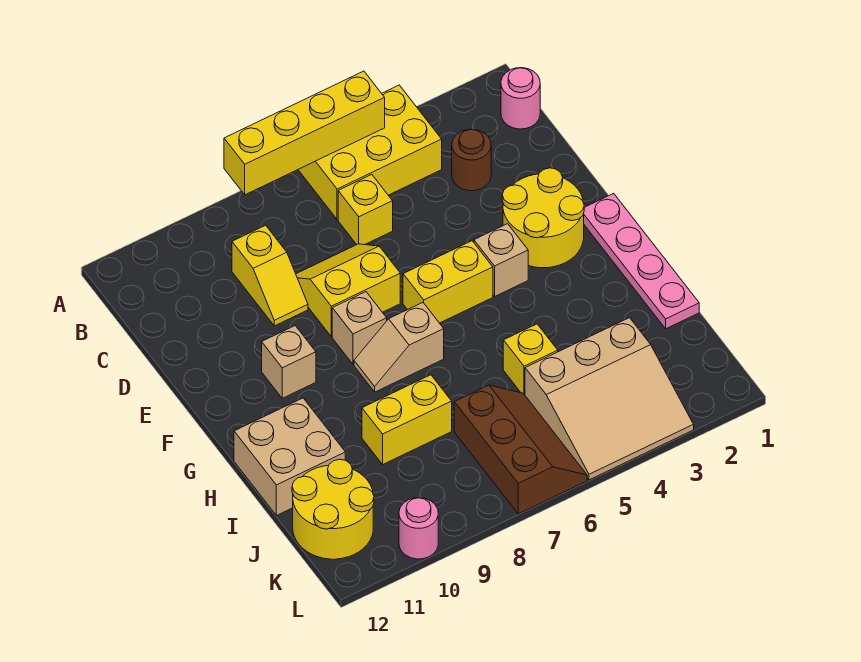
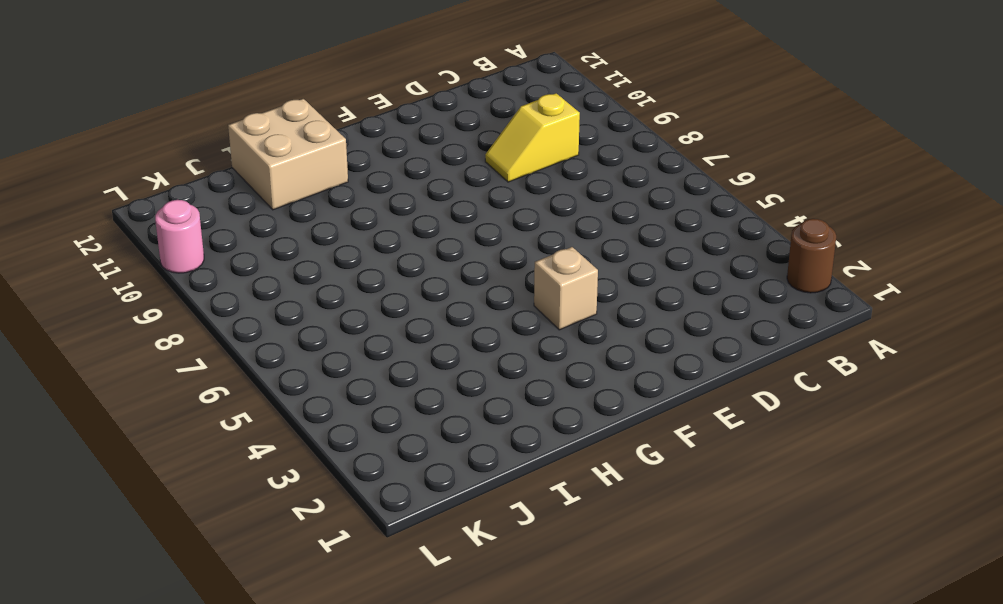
brown round brick A2 level 1 -> brown round brick C3 level 1
none -> yellow brick A4:B6 level 1
none -> pink round brick B1 level 1
none -> yellow brick C6 level 1

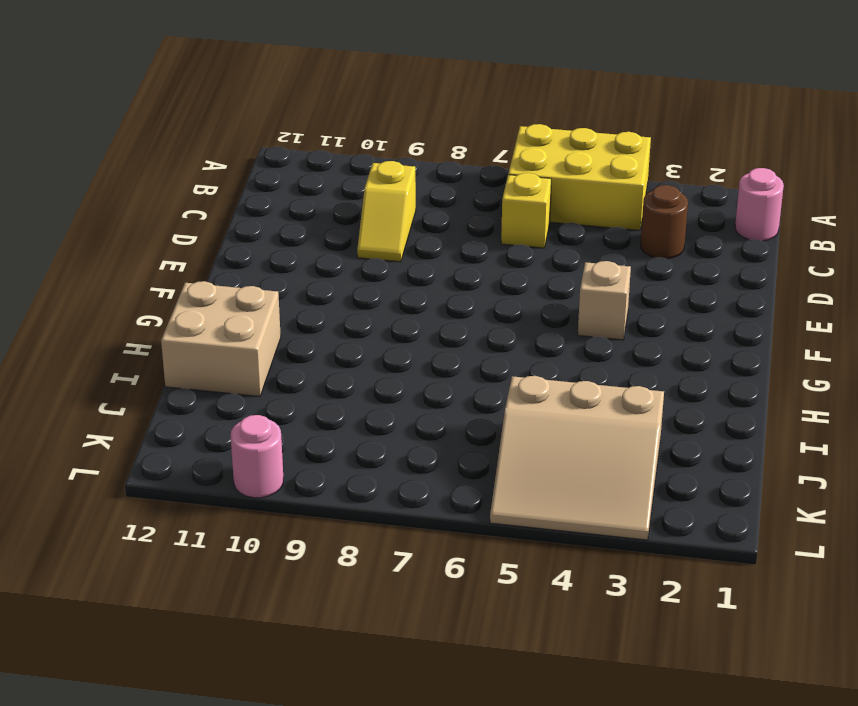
none -> yellow slope D7:E8 level 1 top E
none -> yellow round brick E2:F3 level 1
none -> pink plate F1:I1 level 1

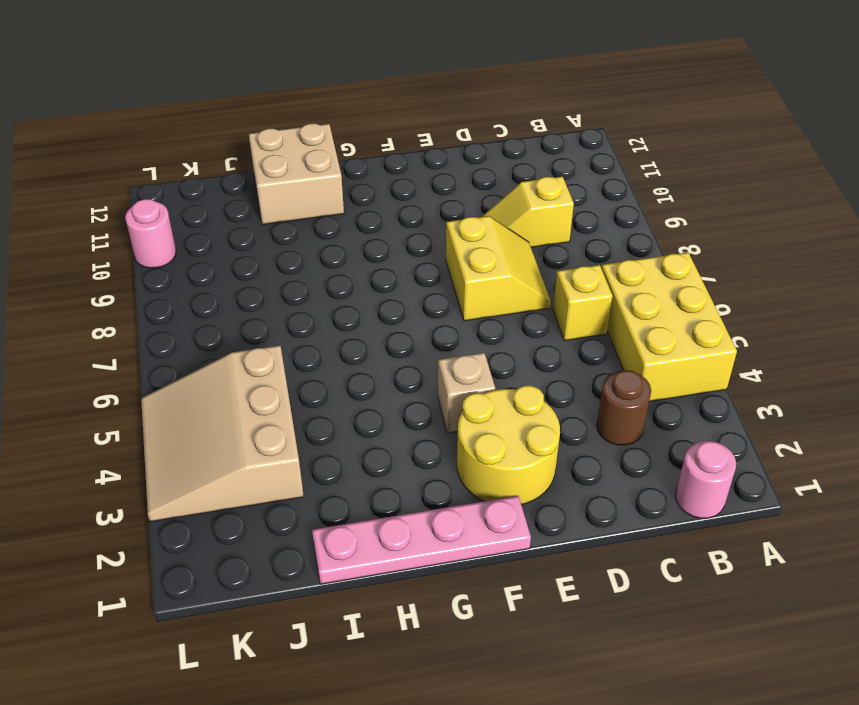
none -> yellow brick F5:F6 level 1
none -> tan brick F8 level 1
none -> tan brick F10 level 1

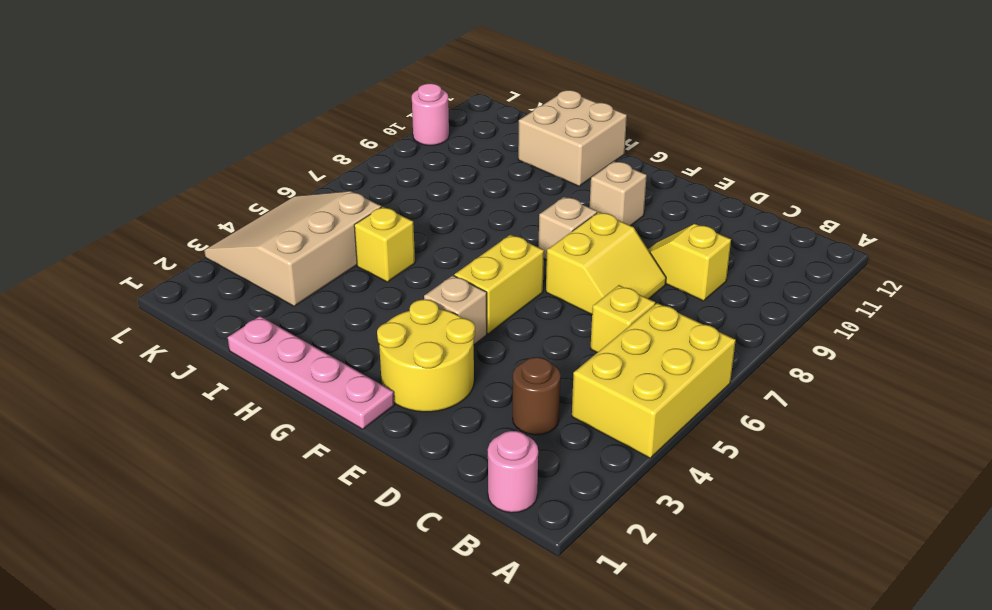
none -> tan slope G7:G8 level 1 top 7
none -> yellow brick I8:I9 level 1
none -> brown slope J6:L7 level 1 top 7

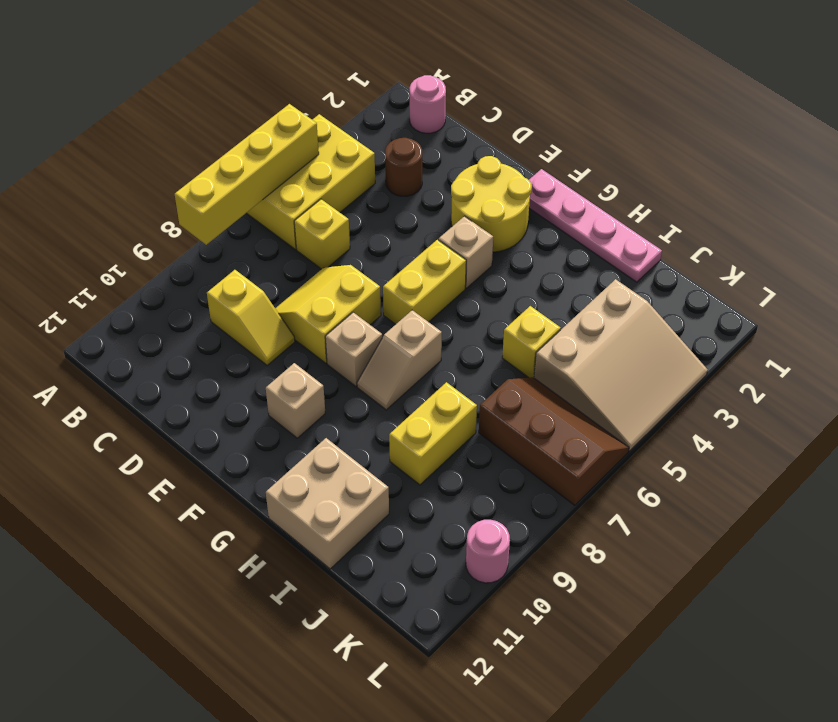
none -> yellow round brick J11:K12 level 1

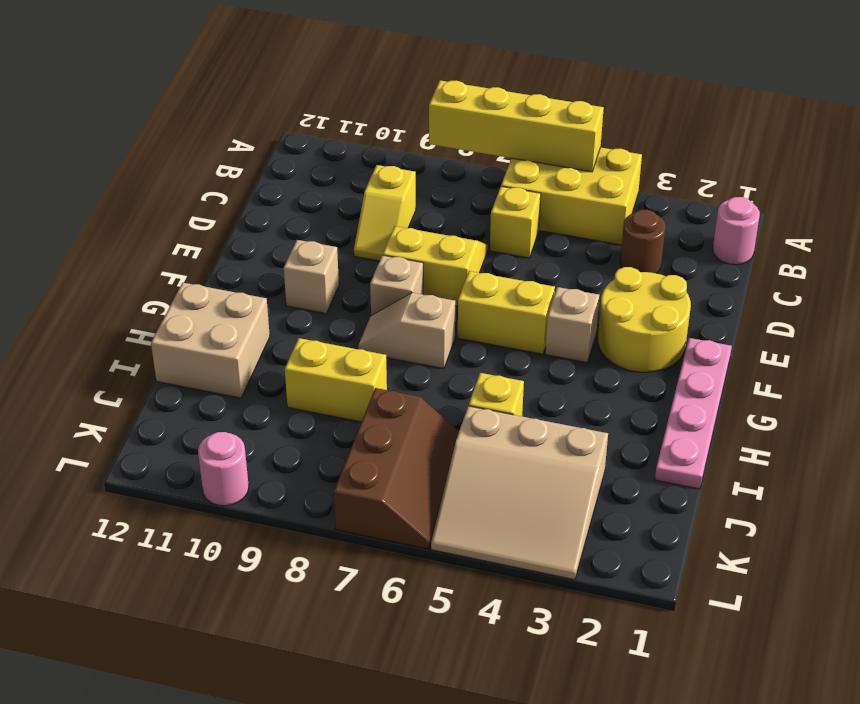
none -> yellow round brick J11:K12 level 1

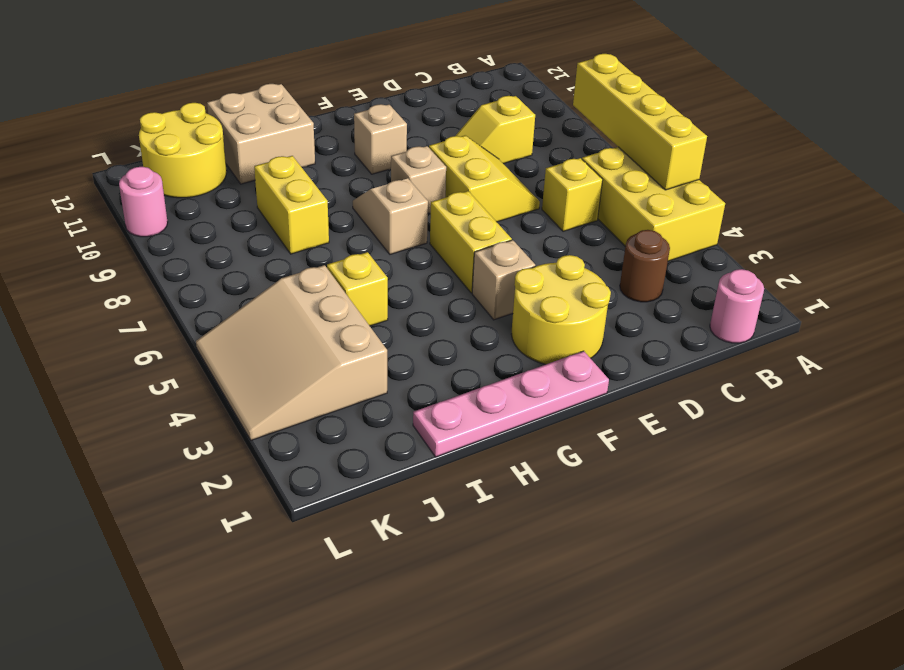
none -> brown slope J6:L7 level 1 top 7

